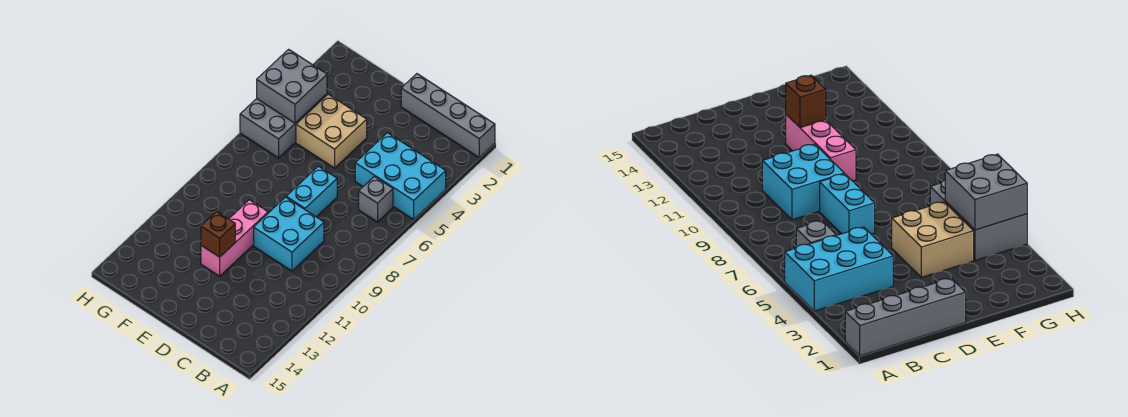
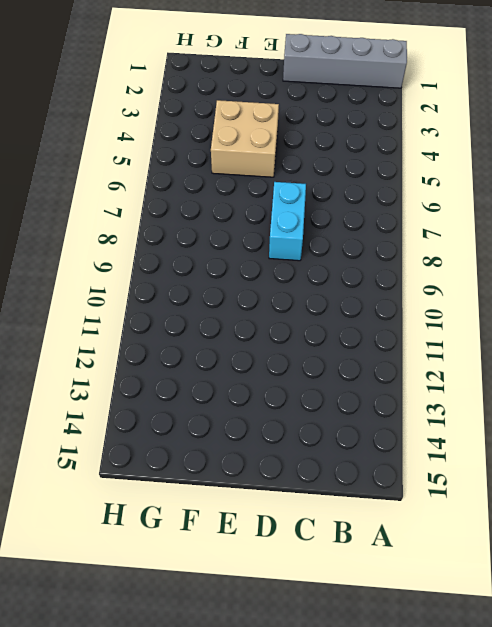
none -> cyan brick A4:C5 level 1
none -> grey brick B6 level 1

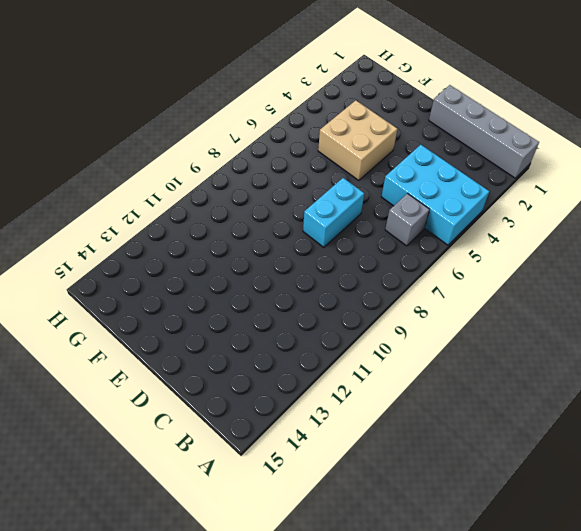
none -> cyan brick C9:D10 level 1
none -> pink brick E10:E12 level 1

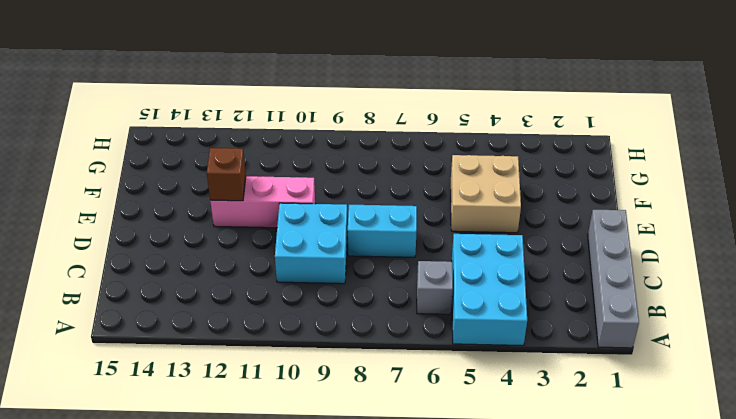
none -> grey brick G4:H6 level 1
none -> grey brick G4:H5 level 2

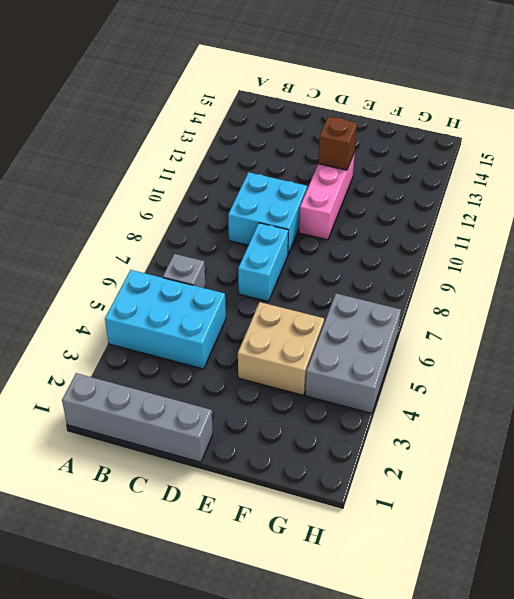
none -> grey brick G4:H5 level 2

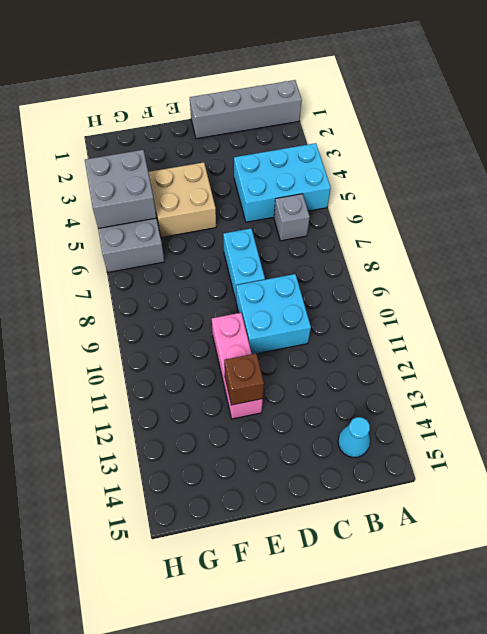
cyan cone B14 level 1 -> none

